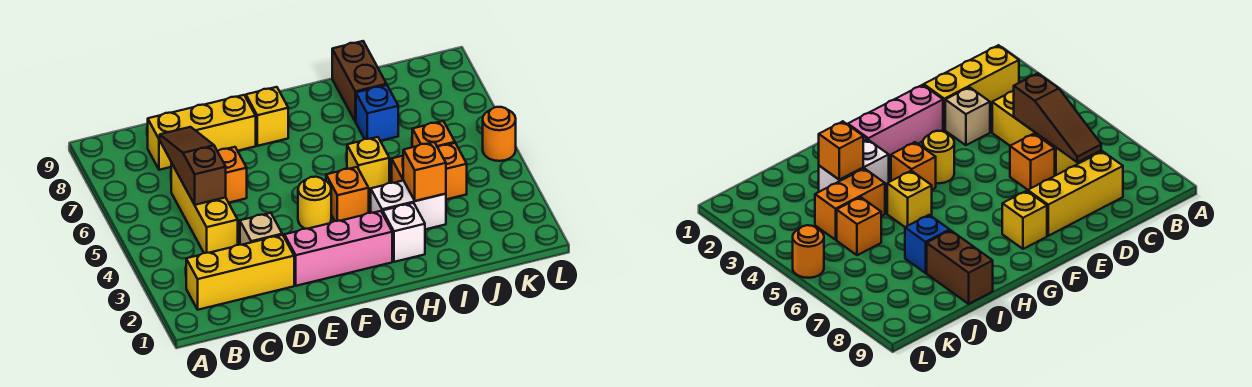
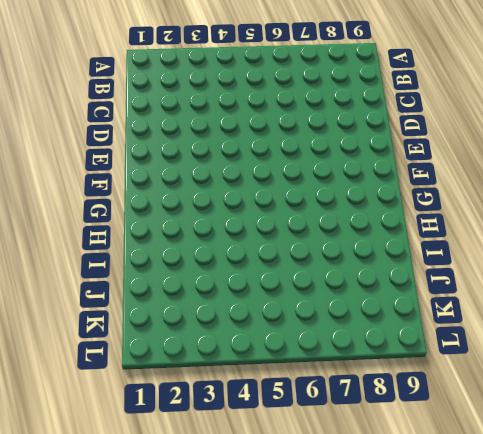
none -> yellow brick B2:D2 level 1
none -> yellow brick C4:C6 level 1
none -> yellow brick C8:E8 level 1

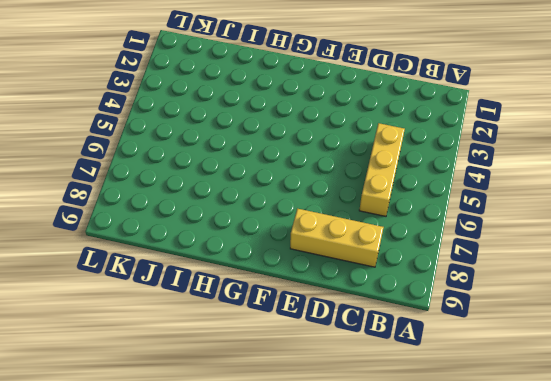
none -> yellow brick B2:D2 level 1
none -> tan brick D3 level 1
none -> orange brick D6 level 1

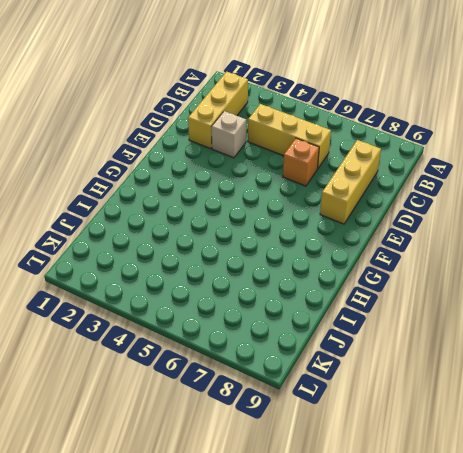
none -> pink brick E2:G2 level 1
none -> yellow round brick F4 level 1
none -> yellow brick F8 level 1

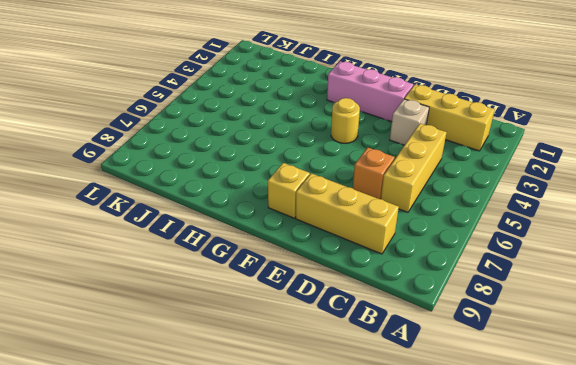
none -> orange brick G4 level 1
none -> white brick H2 level 1
none -> white brick H3:I3 level 1

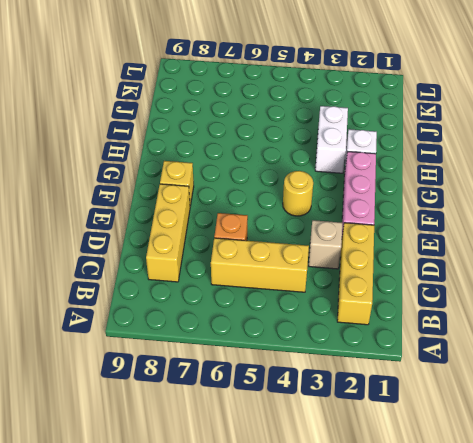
none -> orange brick G4 level 1
none -> yellow brick H5 level 1
none -> orange brick I4:J4 level 1

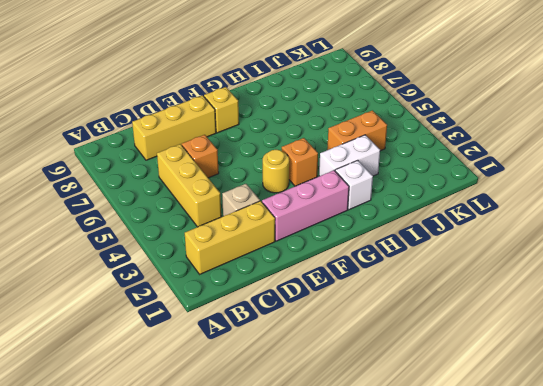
none -> yellow brick H5 level 1
none -> blue brick I7 level 1
none -> brown brick I8:I9 level 1

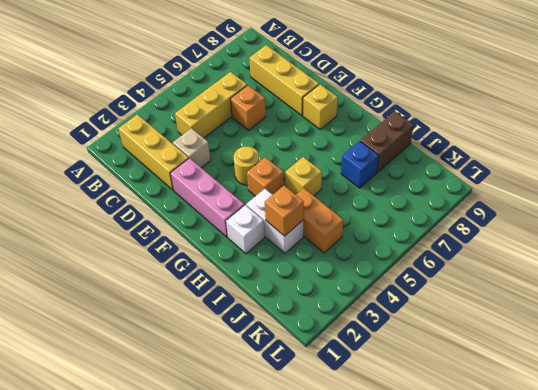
none -> orange brick J5 level 1
none -> orange round brick L5 level 1
none -> brown slope C5:C7 level 2 top 5

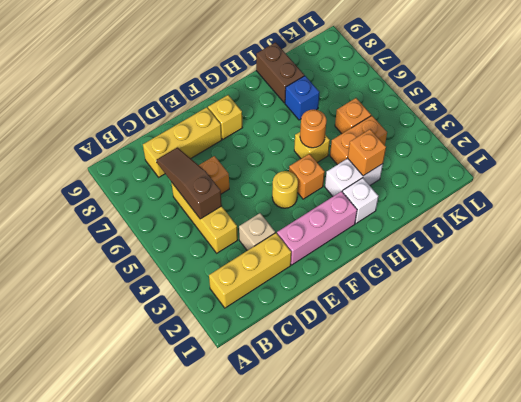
orange round brick H5 level 2 -> orange round brick L5 level 1

